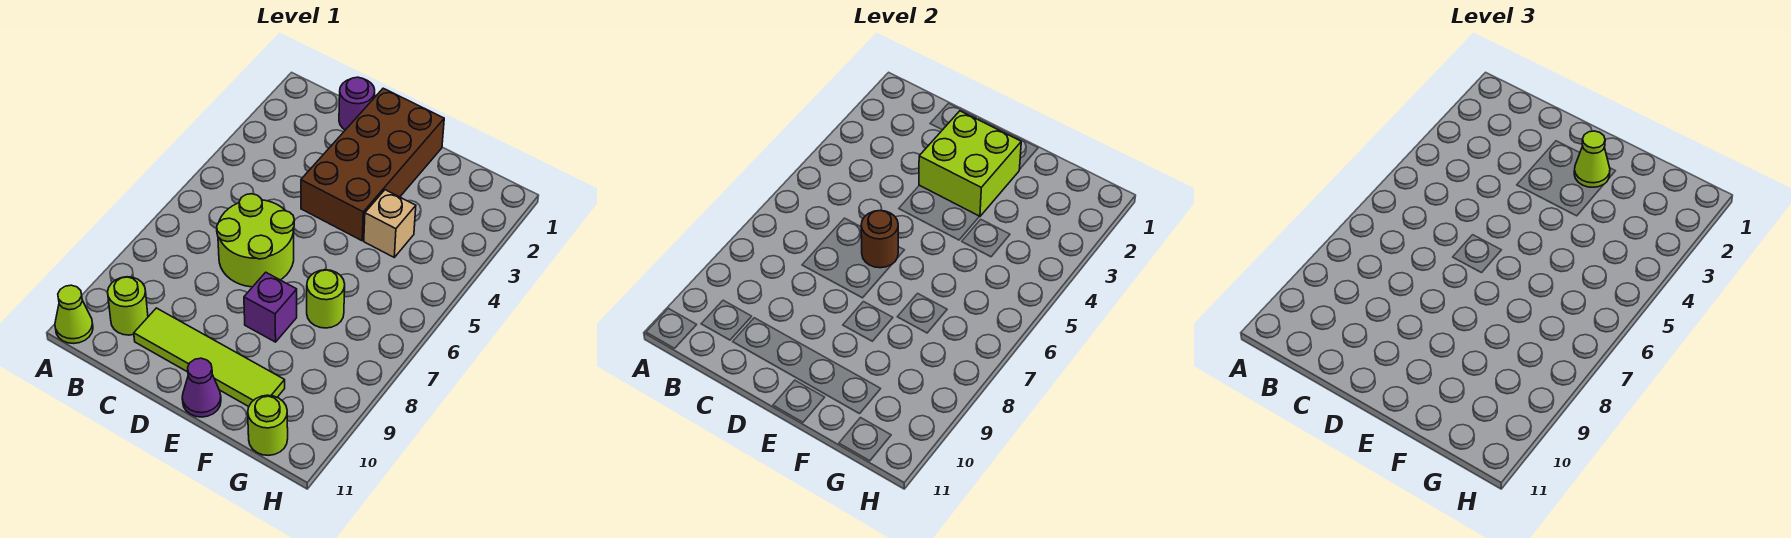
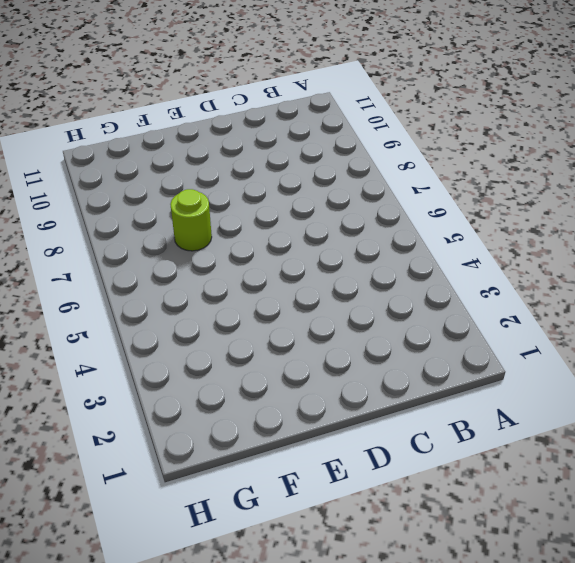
none -> lime cone A11 level 1
none -> lime round brick B10 level 1
none -> purple round brick C1 level 1

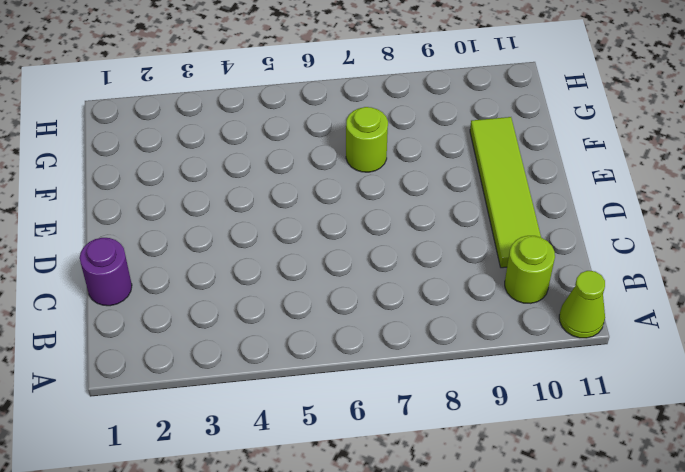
none -> lime round brick C6:D7 level 1
none -> brown brick D1:E4 level 1
none -> purple brick E8 level 1

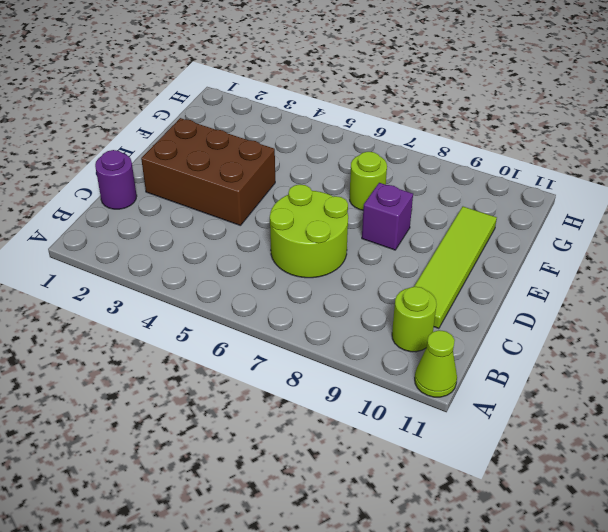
brown brick D2:E4 level 1 -> brown brick D1:E4 level 1
none -> purple cone E11 level 1
none -> tan brick F4 level 1
none -> lime round brick G11 level 1

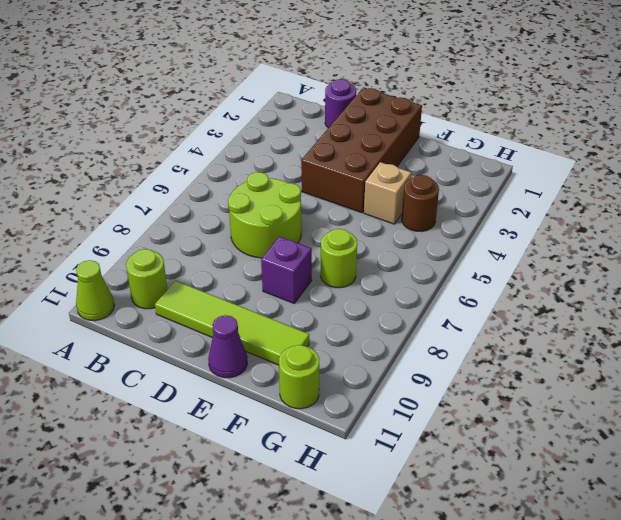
brown round brick G4 level 1 -> brown round brick D6 level 2
none -> lime brick D2:E3 level 2
none -> lime cone E2 level 3

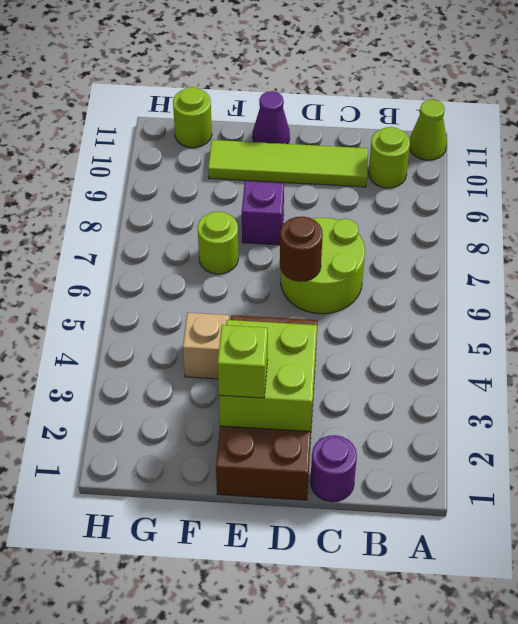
lime brick E2 level 3 -> lime cone E2 level 3

